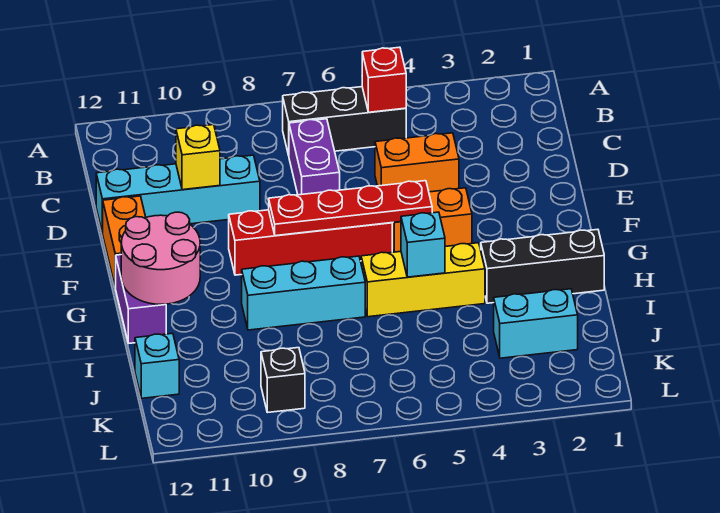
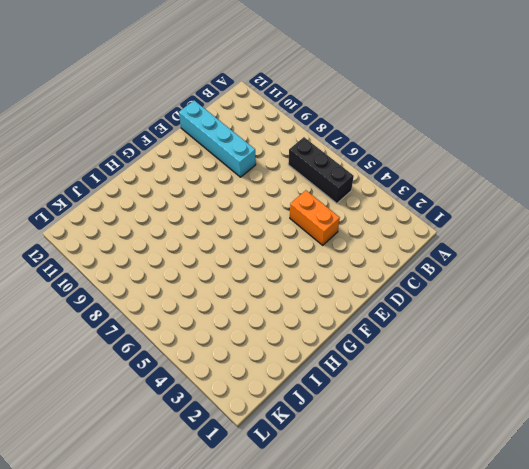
none -> purple brick C7:D7 level 1
none -> orange brick E12:F12 level 1
none -> orange brick F4:F5 level 1

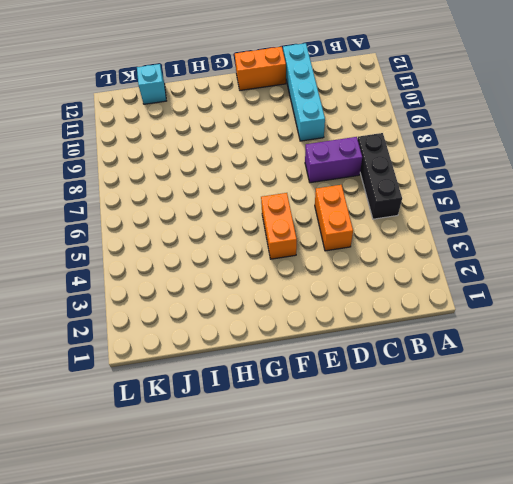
none -> red brick F6:F9 level 1
none -> purple brick G12:H12 level 1
none -> black brick H1:H3 level 1

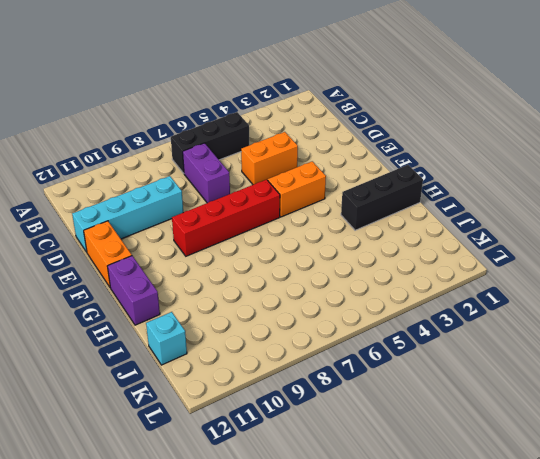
none -> yellow brick H4:H6 level 1
none -> cyan brick H7:H9 level 1
none -> cyan brick J2:J3 level 1

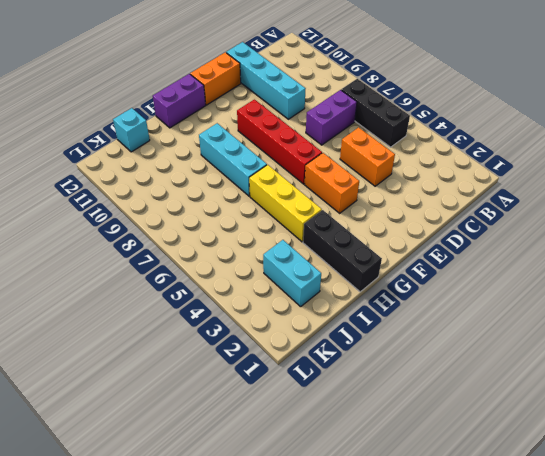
none -> black brick K9 level 1
none -> red brick B5 level 2
none -> yellow brick D10 level 2

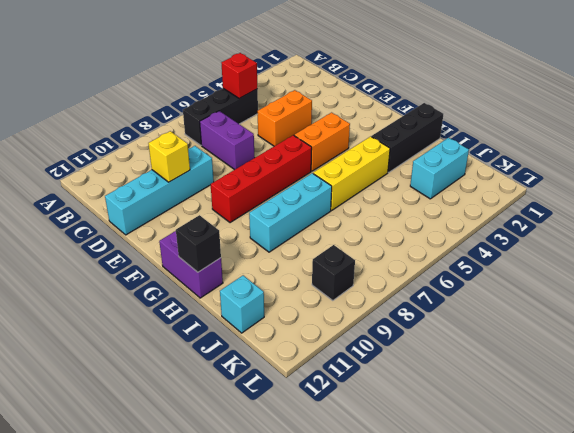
black brick H12 level 2 -> pink round brick G11:H12 level 2
none -> orange brick E12:F12 level 1
none -> red plate F5:F8 level 2
none -> cyan brick H5 level 2

